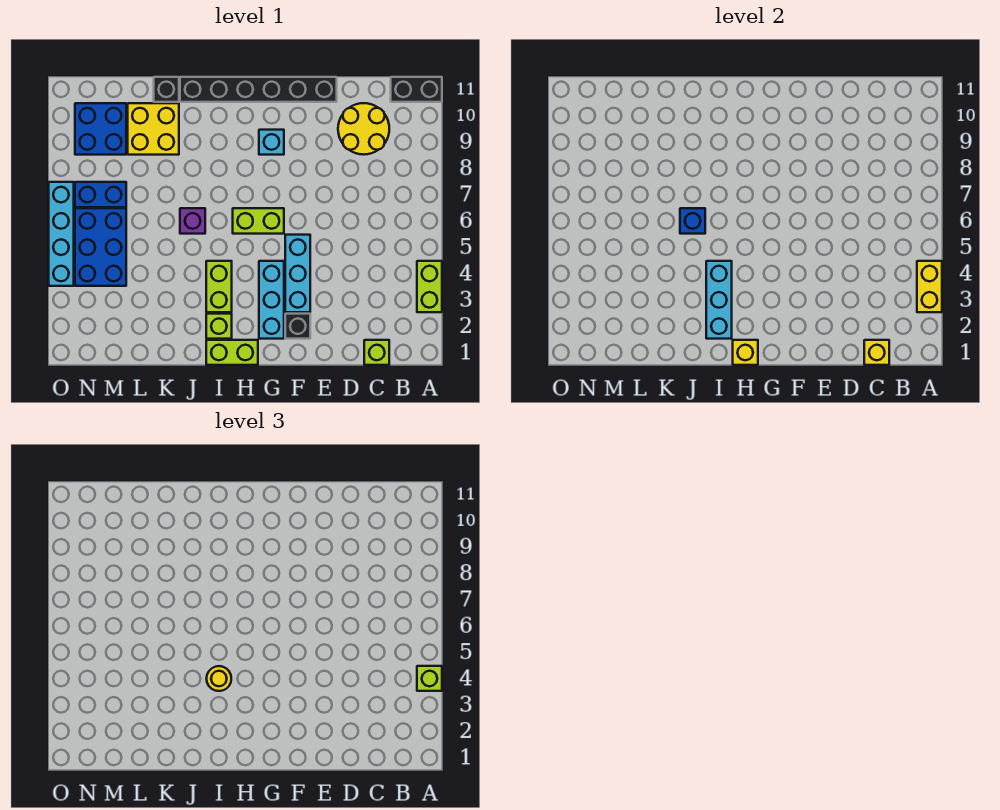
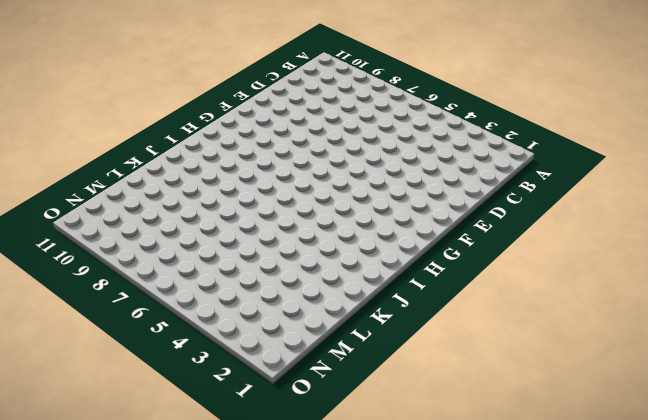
none -> lime brick A3:A4 level 1
none -> black brick A11:B11 level 1
none -> lime brick C1 level 1

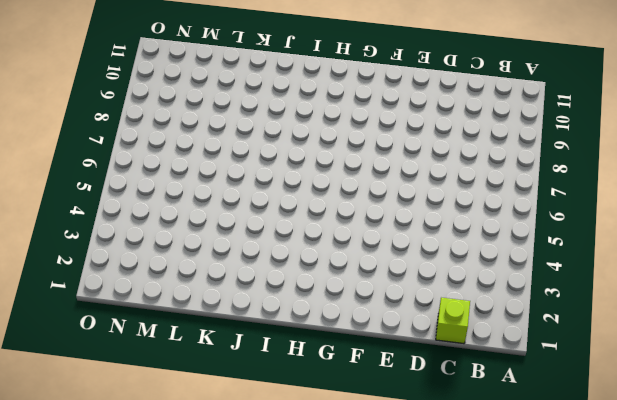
none -> lime brick A3:A4 level 1
none -> black brick A11:B11 level 1
none -> yellow round brick C9:D10 level 1

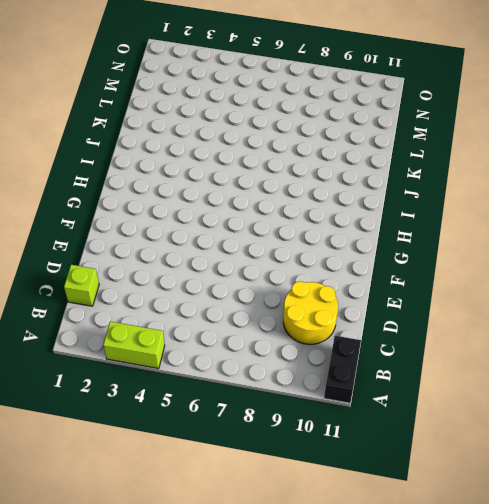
none -> black brick E11:J11 level 1
none -> black brick F2 level 1
none -> cyan brick F3:F5 level 1

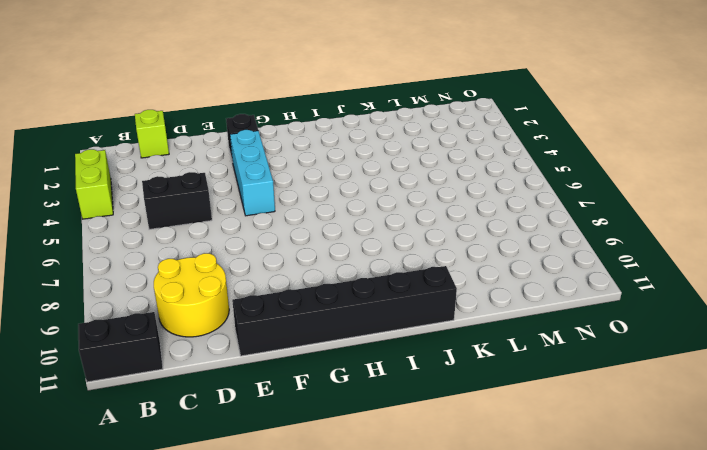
black brick C5:D5 level 1 -> none
none -> cyan brick G2:G4 level 1
none -> lime brick G6:H6 level 1
none -> cyan brick G9 level 1

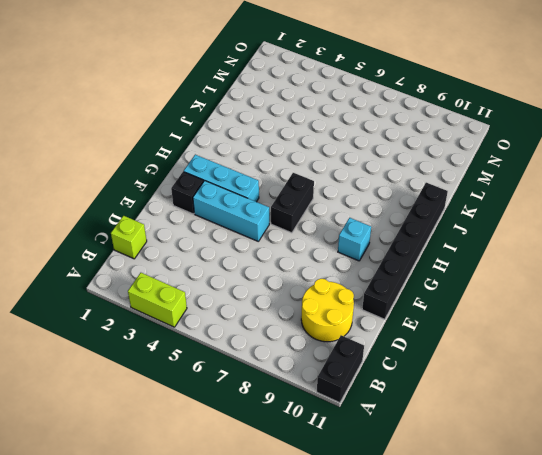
black brick G6:H6 level 1 -> lime brick G6:H6 level 1
none -> lime brick H1:I1 level 1
none -> lime brick I2 level 1
none -> lime brick I3:I4 level 1

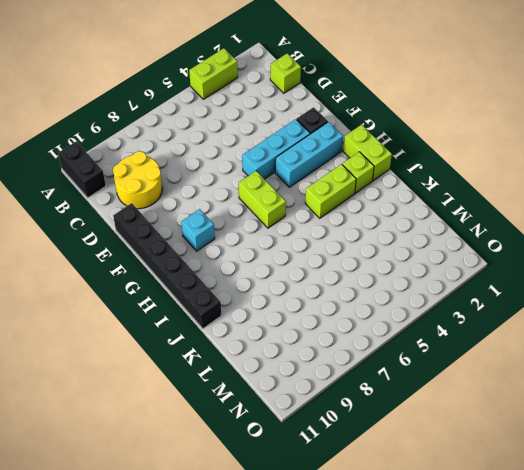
none -> purple brick J6 level 1
none -> yellow brick K9:L10 level 1
none -> black brick K11 level 1

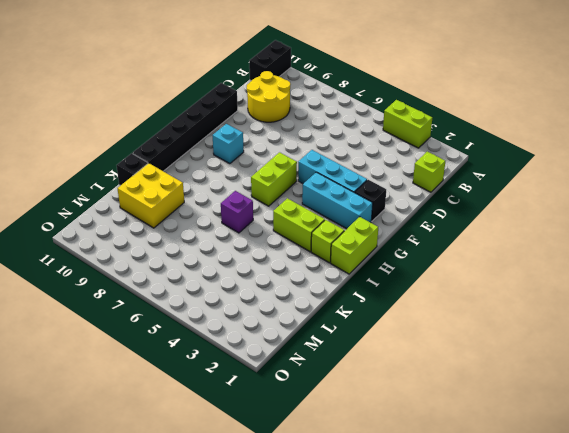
none -> blue brick M4:N6 level 1
none -> blue brick M7:N7 level 1
none -> blue brick M9:N10 level 1

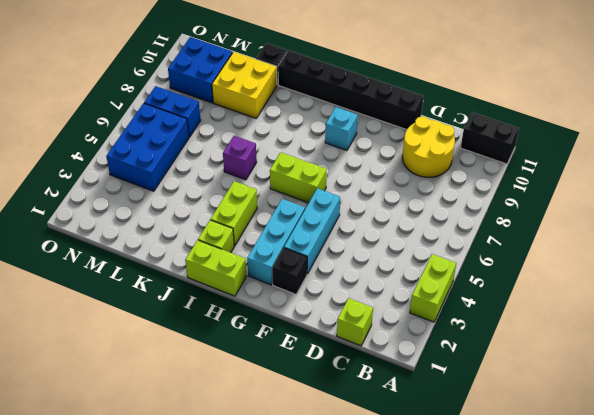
none -> cyan brick O4:O7 level 1
none -> yellow brick A3:A4 level 2
none -> yellow brick C1 level 2

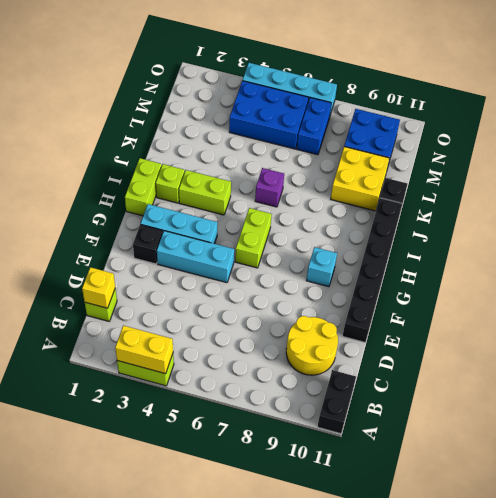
none -> yellow brick H1 level 2
none -> cyan brick I2:I4 level 2
none -> blue brick J6 level 2

